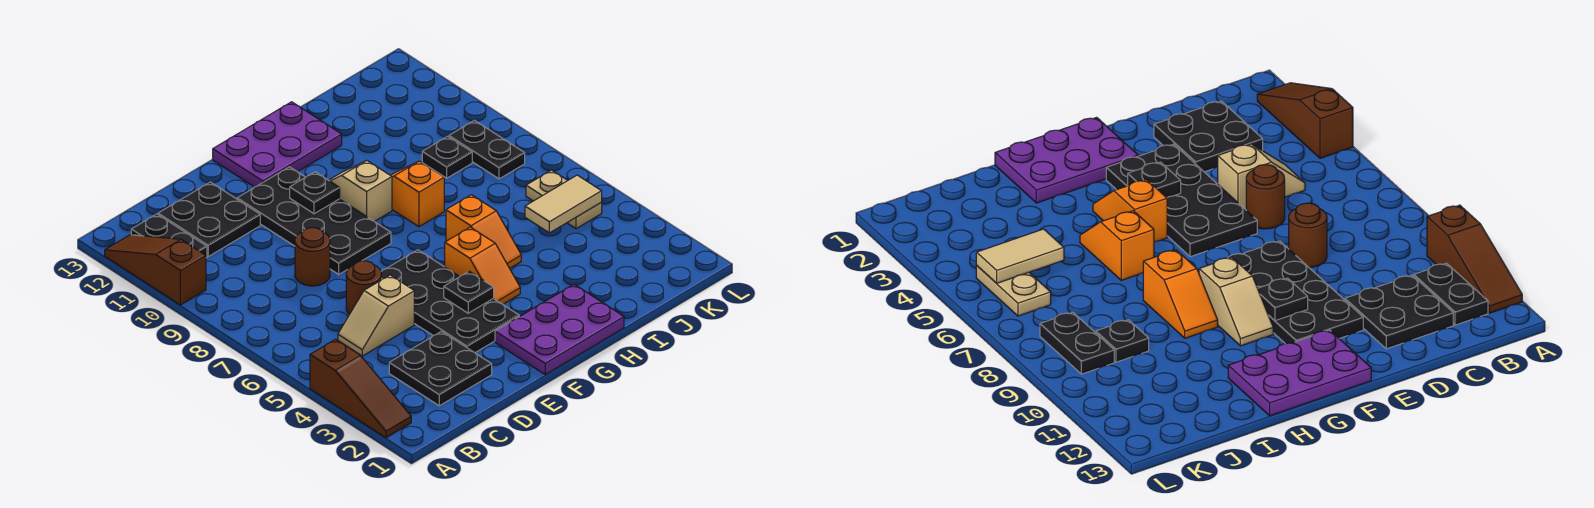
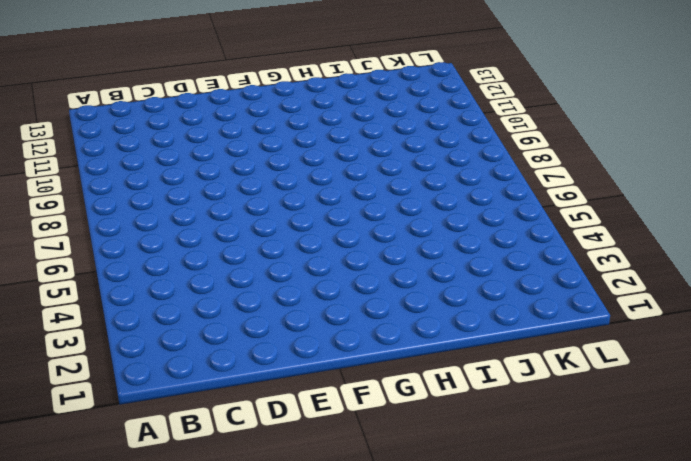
none -> brown slope A2:A4 level 1 top 4
none -> brown slope A10:A12 level 1 top 10
none -> black plate B11:B12 level 1

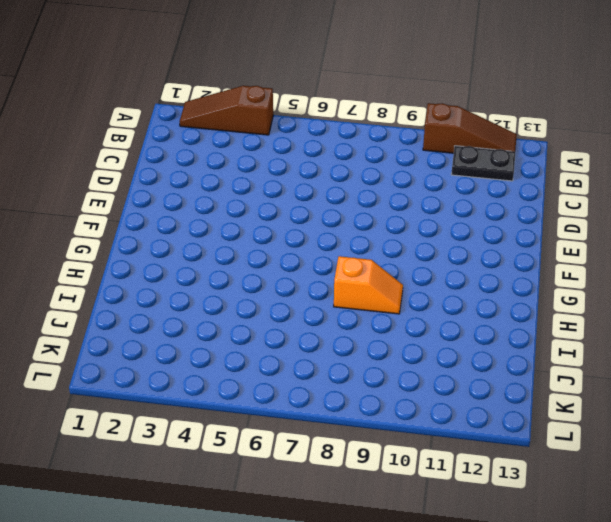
none -> black plate C2:D3 level 1
none -> tan slope C5:D5 level 1 top D
none -> black plate C11:D12 level 1

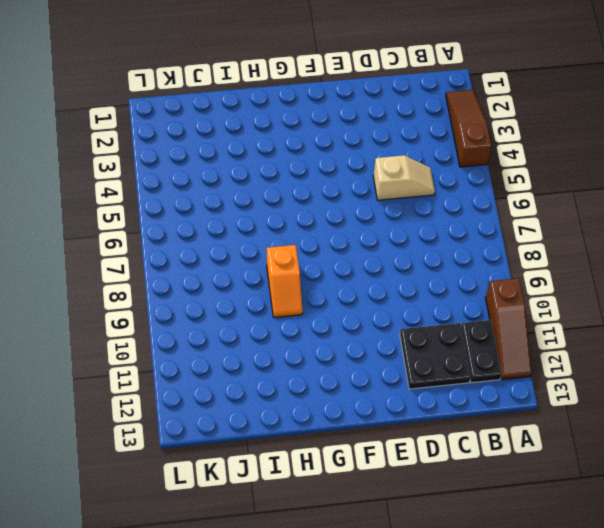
none -> black plate C2:D3 level 1
none -> brown round brick D6 level 1
none -> brown round brick D8 level 1

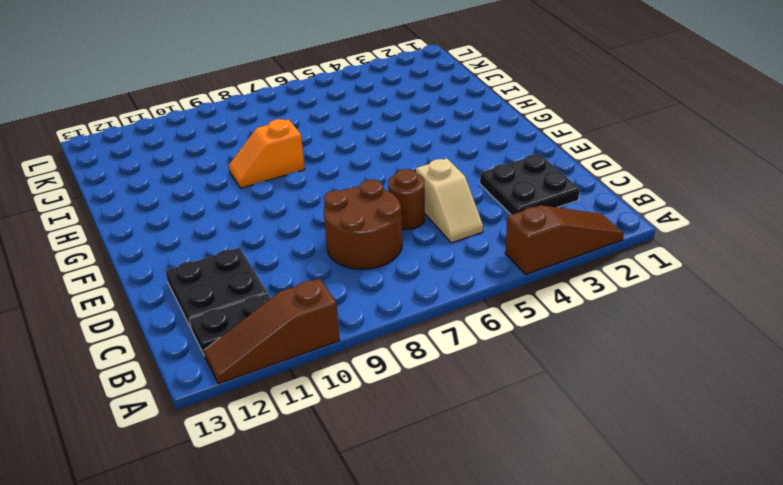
brown round brick C7:D8 level 1 -> brown round brick D8 level 1
none -> black plate E3:F6 level 1
none -> black plate E8:F11 level 1
none -> purple plate F1:H2 level 1

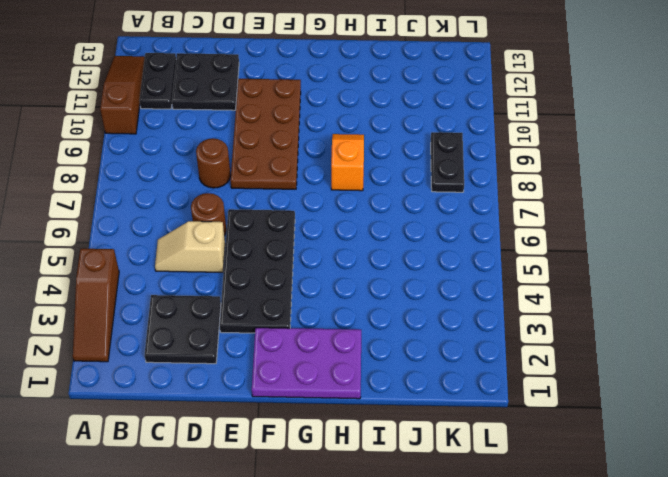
brown plate E8:F11 level 1 -> black plate E8:F11 level 1
none -> purple plate F12:H13 level 1
none -> orange slope G4:G5 level 1 top 5
none -> tan slope G9:G10 level 1 top 9

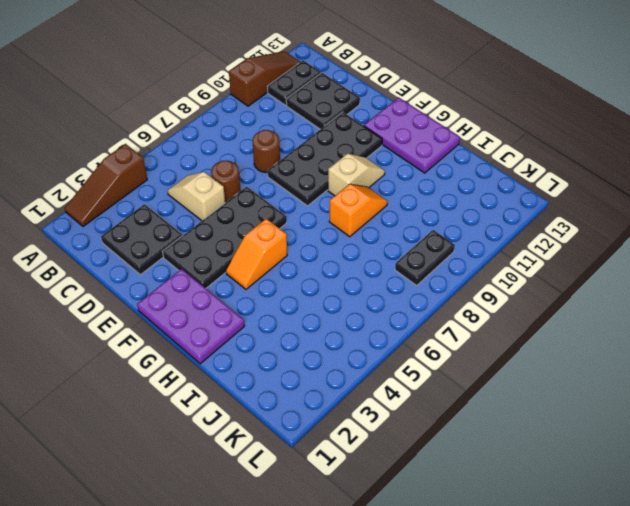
none -> orange slope H5:H6 level 1 top 6
none -> black plate J9 level 1
none -> tan plate K5:K6 level 1

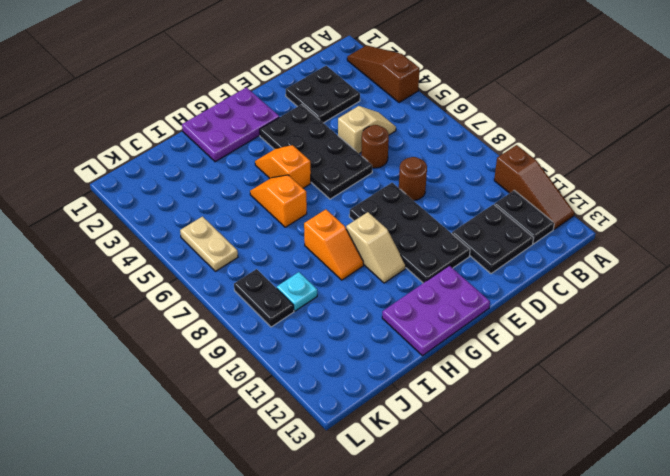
cyan plate J9 level 1 -> black plate J9 level 1
none -> black plate F4 level 2
none -> black plate F10 level 2
none -> tan tile J5:K5 level 2

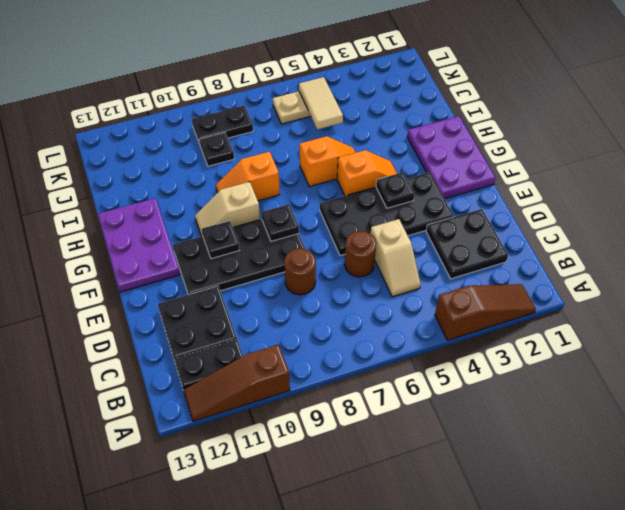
black plate F8 level 2 -> none

